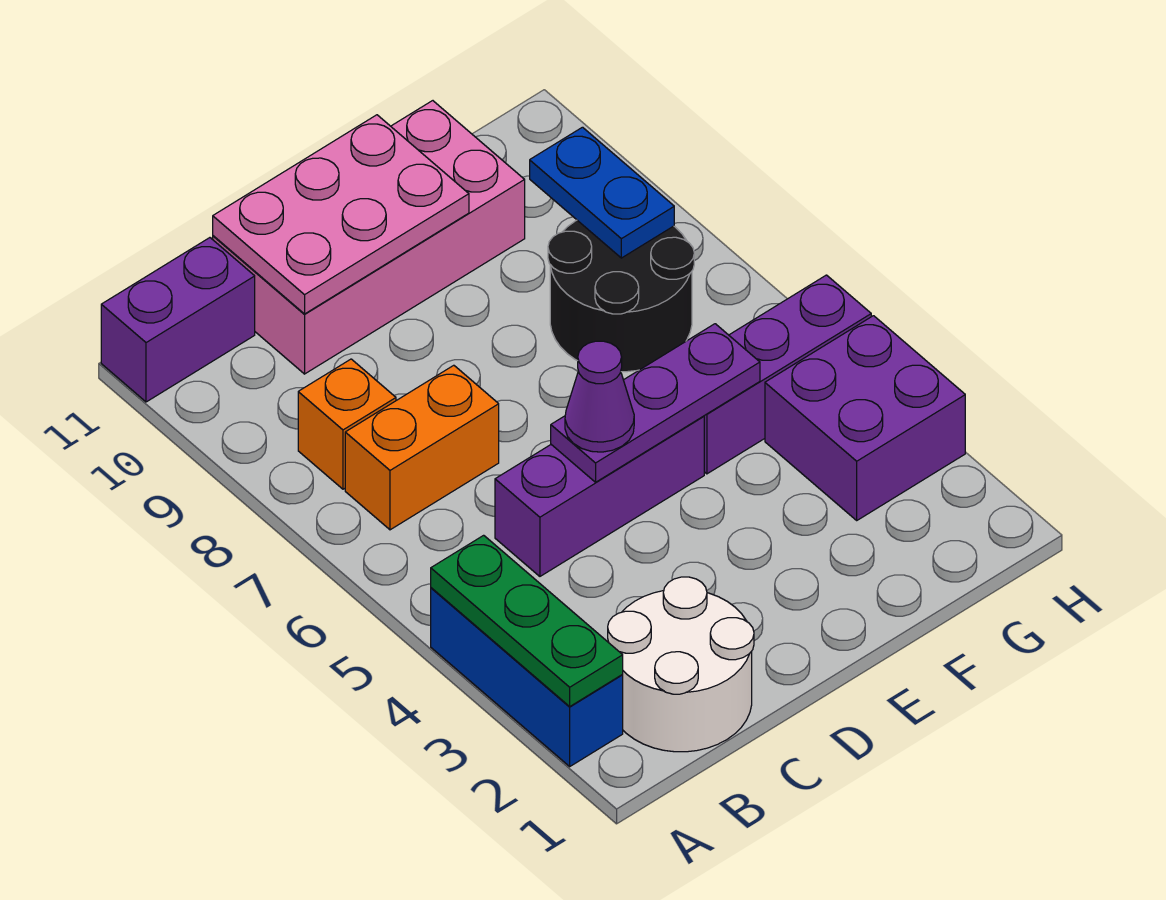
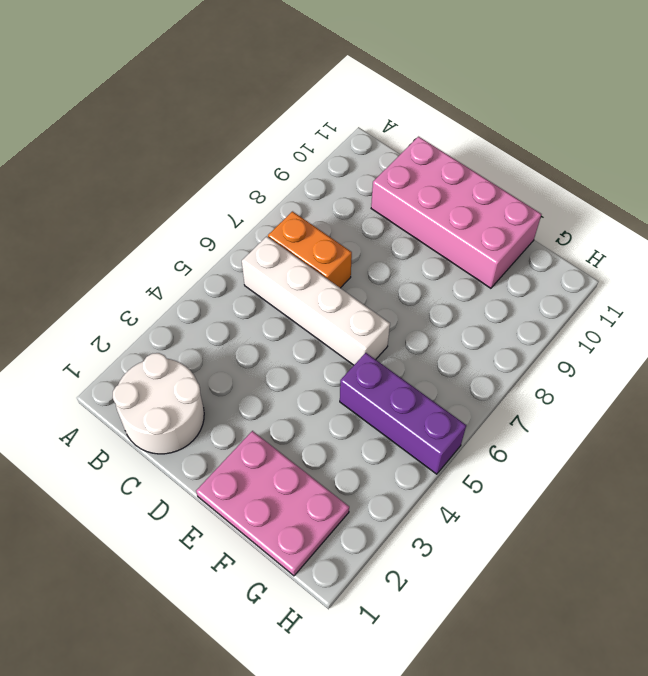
white brick B6:E6 level 1 -> none
pink plate E1:G2 level 1 -> pink plate C10:E11 level 2
none -> blue brick A2:A4 level 1
none -> purple brick A11:B11 level 1
none -> orange brick B8 level 1

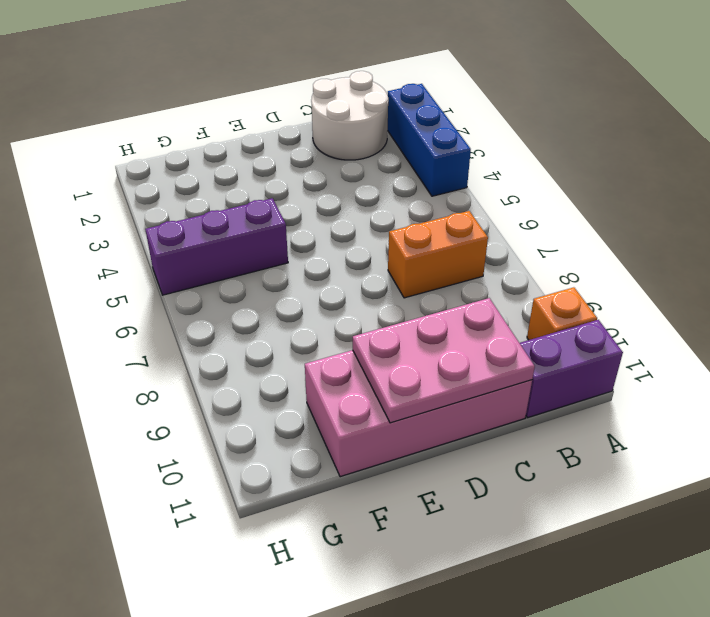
orange brick A10 level 1 -> orange brick B8 level 1
none -> purple brick C5:E5 level 1
none -> black round brick F7:G8 level 1
none -> purple brick G3:H4 level 1

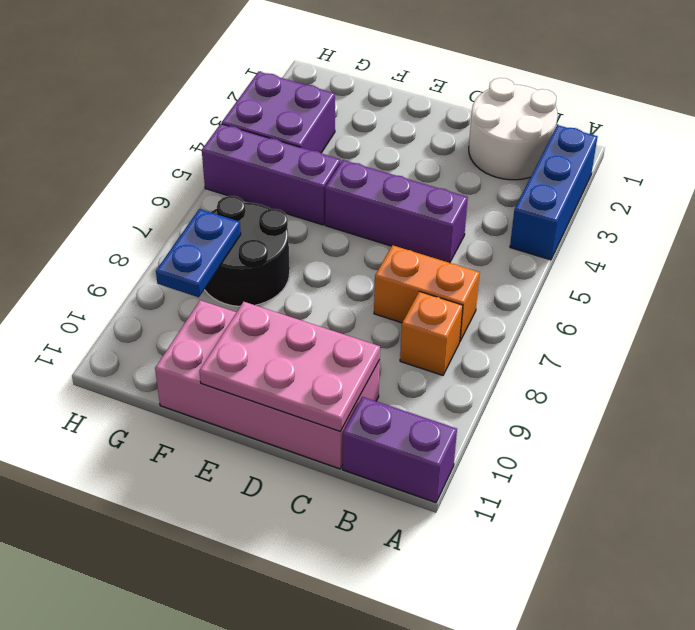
none -> green plate A2:A4 level 2
none -> purple plate D5:F5 level 2
none -> purple cone D5 level 3

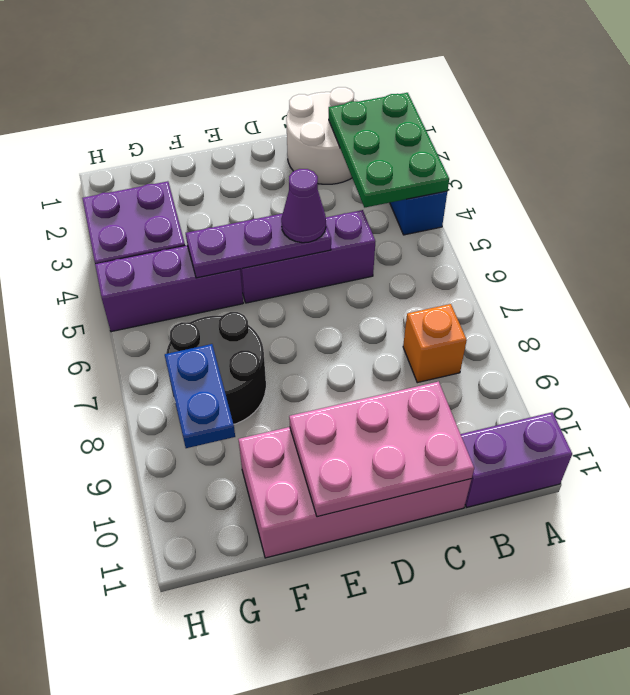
green plate A2:B4 level 2 -> green plate A2:A4 level 2
none -> orange brick B7:C7 level 1

